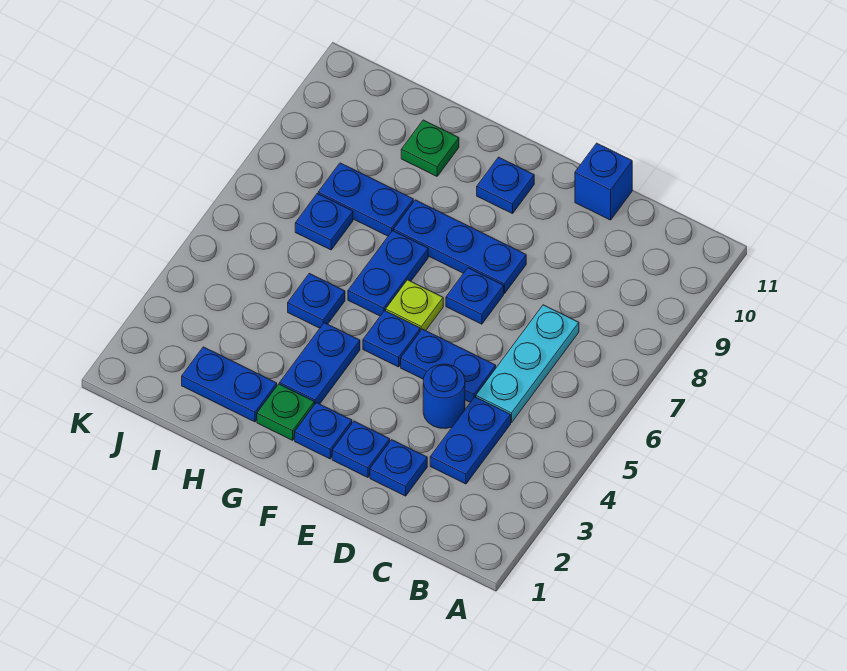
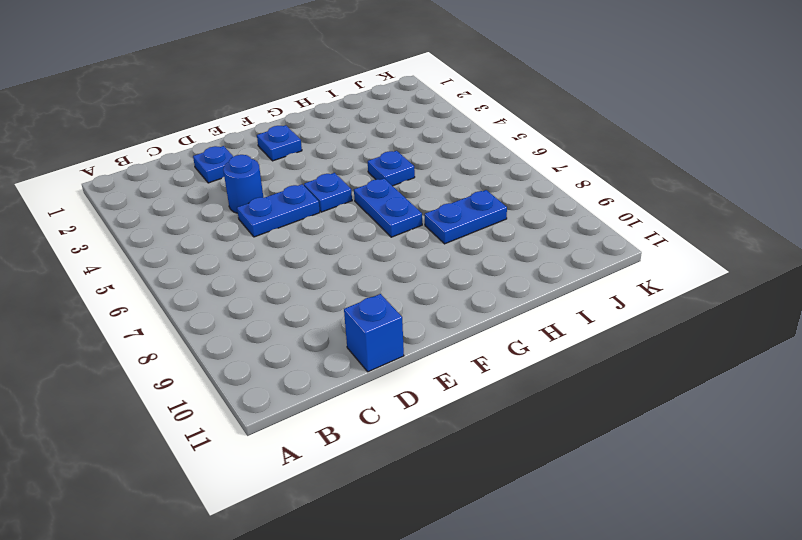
none -> blue plate C3:C4 level 1
none -> cyan plate C5:C7 level 1
none -> blue plate E2 level 1

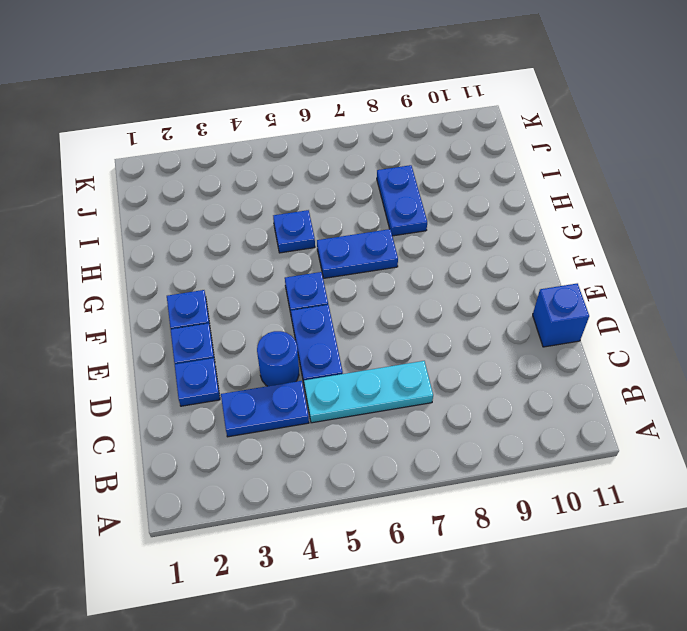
none -> blue plate E7 level 1
none -> blue plate E8:G8 level 1
none -> lime plate F6 level 1

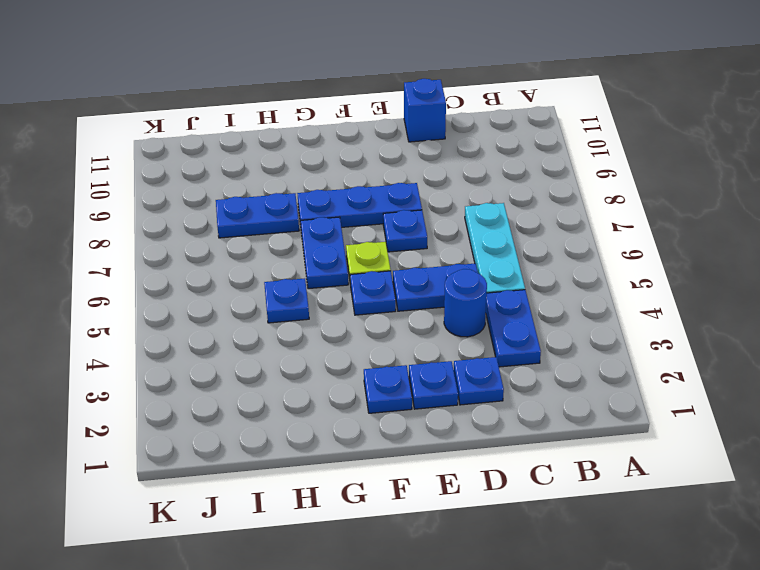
none -> blue plate F10 level 1
none -> green plate G2 level 1
none -> blue plate G3:G4 level 1

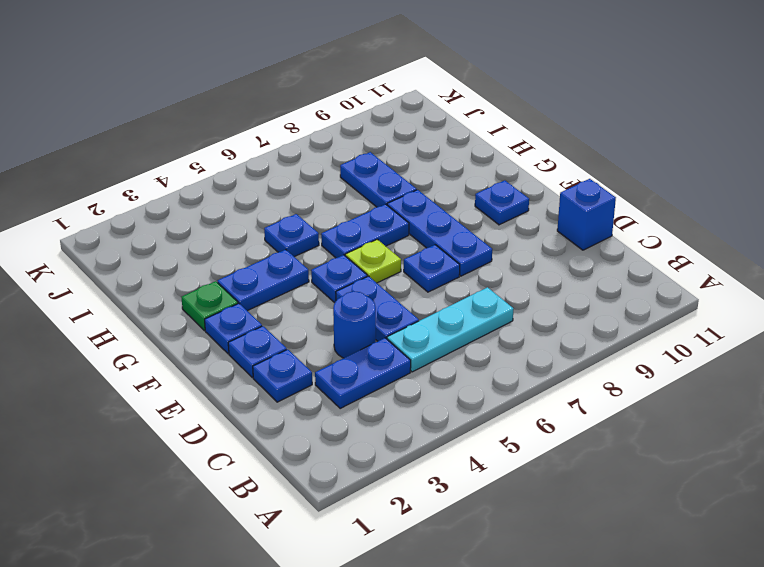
none -> blue plate H2:I2 level 1
none -> green plate H10 level 1
none -> blue plate I7 level 1

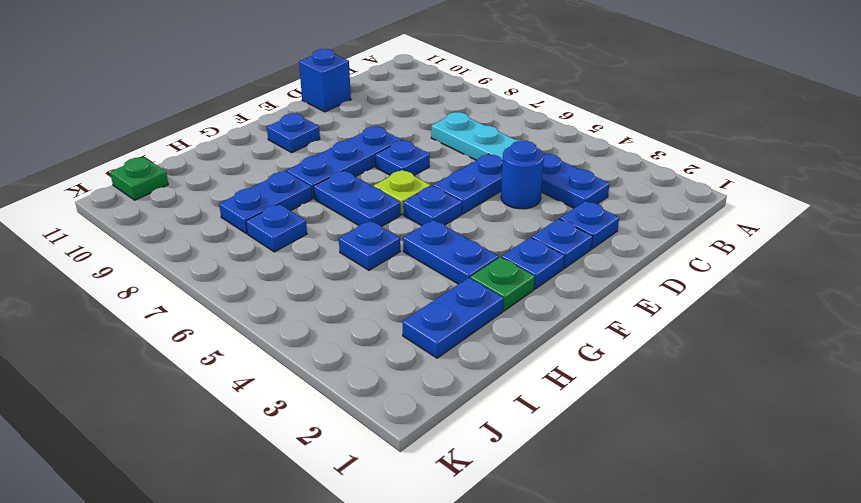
green plate J11 level 1 -> green plate H10 level 1

